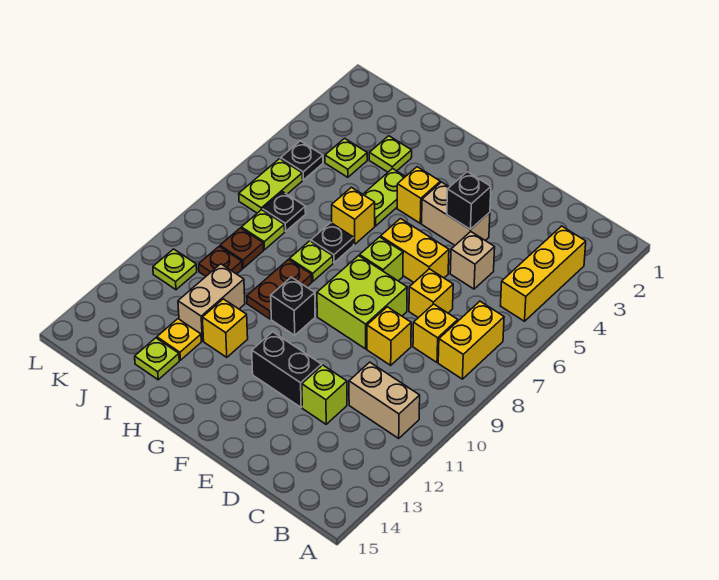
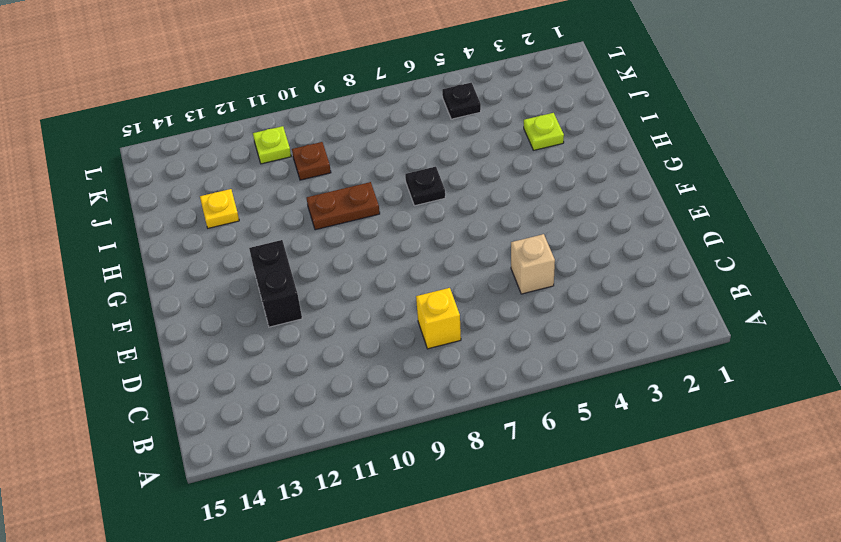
none -> yellow brick B3:B5 level 1
none -> yellow brick B7:B8 level 1
none -> tan brick B11:C11 level 1
none -> yellow brick D7 level 1

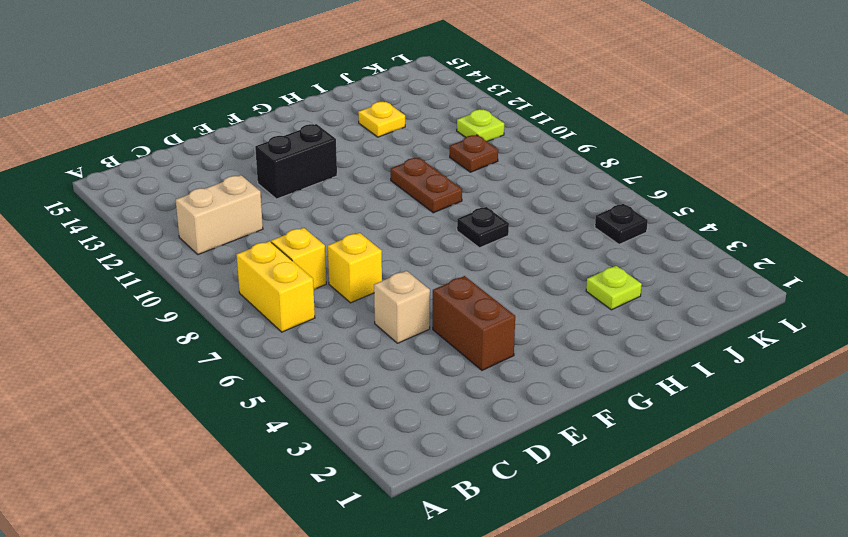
brown brick E3:E4 level 1 -> tan brick E4:F4 level 1
none -> yellow brick B3:B5 level 1
none -> yellow brick D9 level 1
none -> lime brick D12 level 1
none -> yellow brick E6:F6 level 1

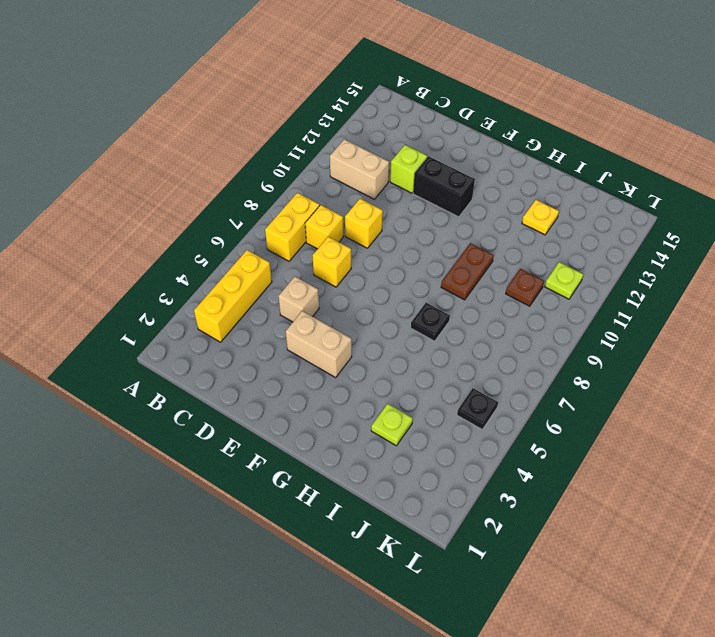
none -> yellow brick E6:F6 level 1
none -> lime brick E8:F9 level 1
none -> lime brick F7 level 1
none -> yellow brick G4 level 1

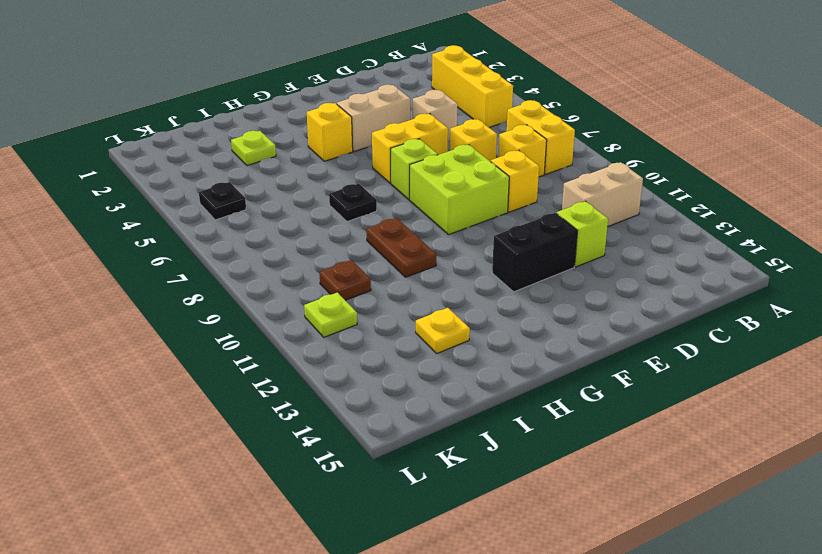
none -> black brick G10 level 1
none -> lime plate H4:H5 level 1
none -> yellow brick H6 level 1
none -> lime plate H8 level 1

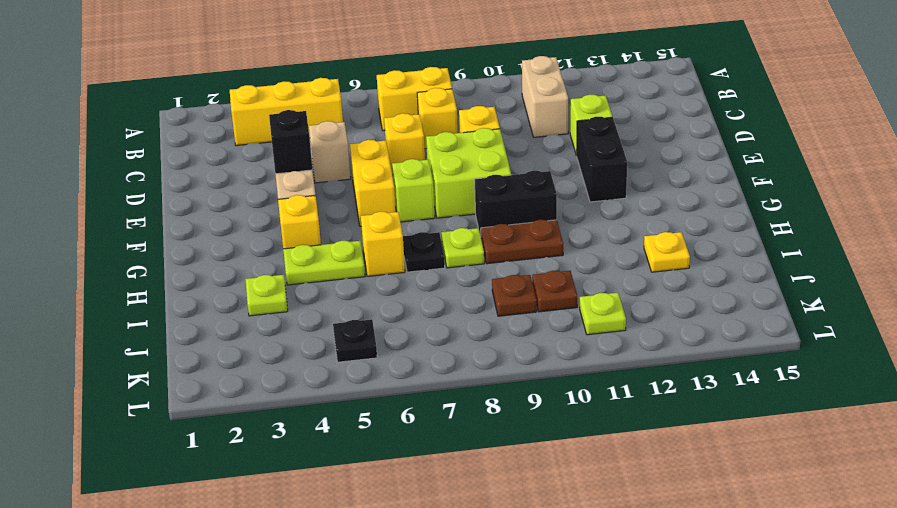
black brick G9:G10 level 1 -> black brick G10 level 1
none -> yellow brick H12 level 1
none -> tan brick I11:I12 level 1
none -> lime plate I14 level 1
none -> lime plate J4 level 1

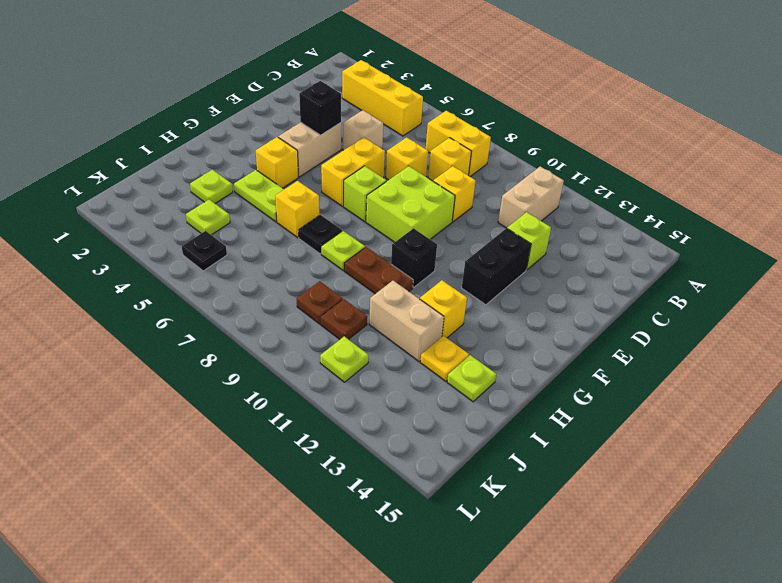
none -> black plate J7 level 1
none -> lime plate J8 level 1
none -> lime plate K6:K7 level 1

